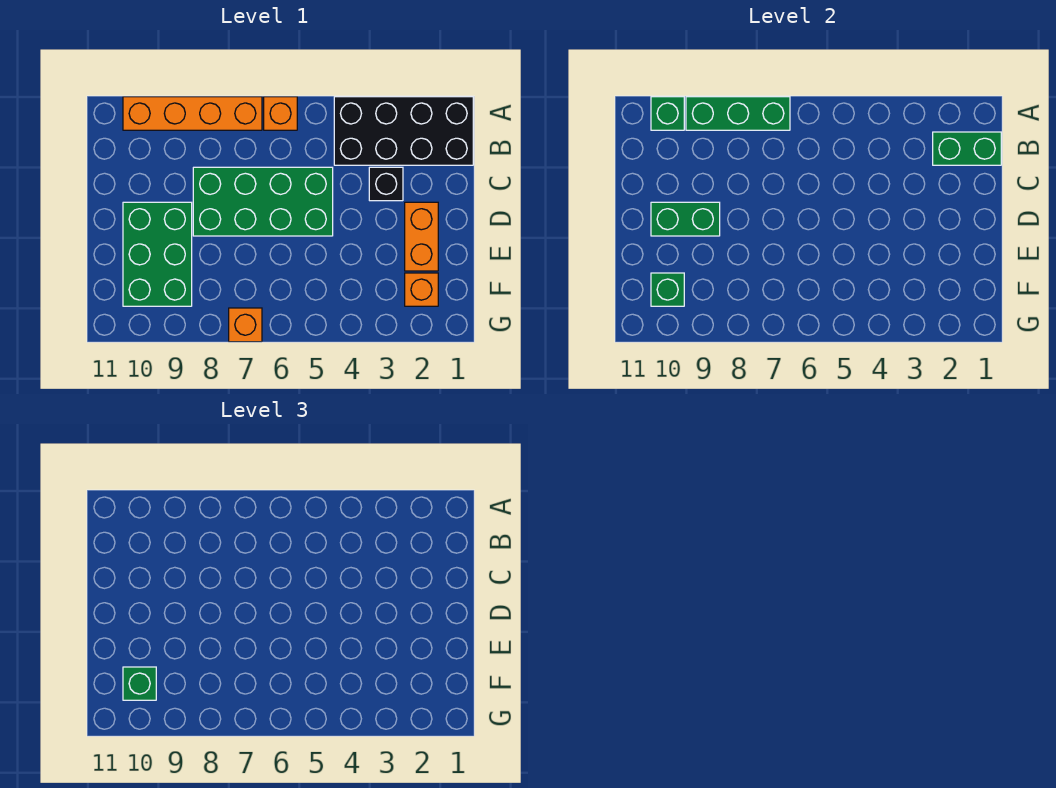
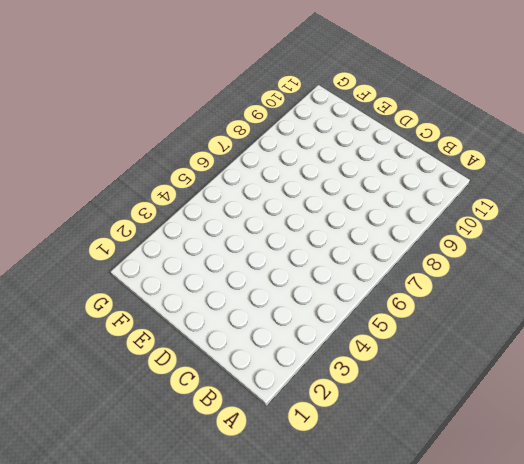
none -> black brick A1:B4 level 1
none -> orange brick A6 level 1
none -> orange brick A7:A10 level 1

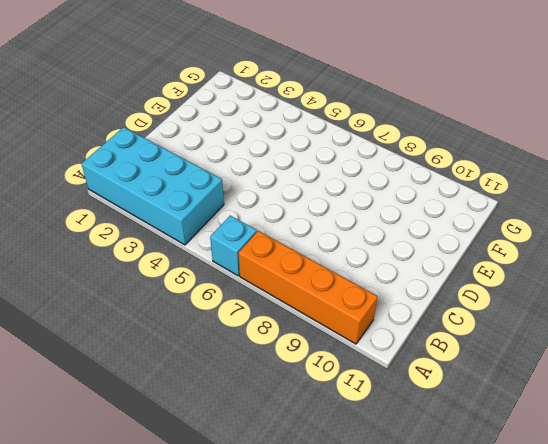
cyan brick A1:B4 level 1 -> black brick A1:B4 level 1
cyan brick A6 level 1 -> orange brick A6 level 1
none -> black brick C3 level 1
none -> green brick C5:D8 level 1
none -> orange brick D2:E2 level 1

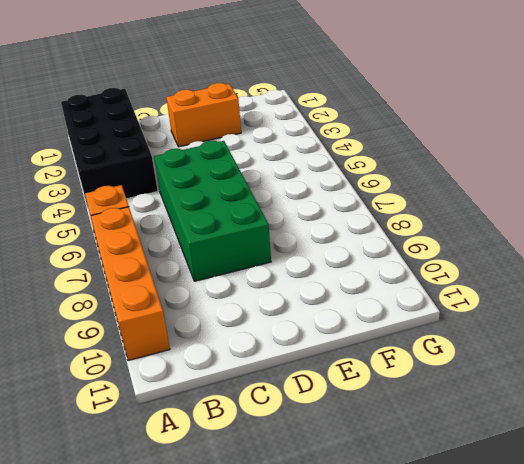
none -> black brick C3 level 1
none -> green brick D9:F10 level 1
none -> orange brick F2 level 1

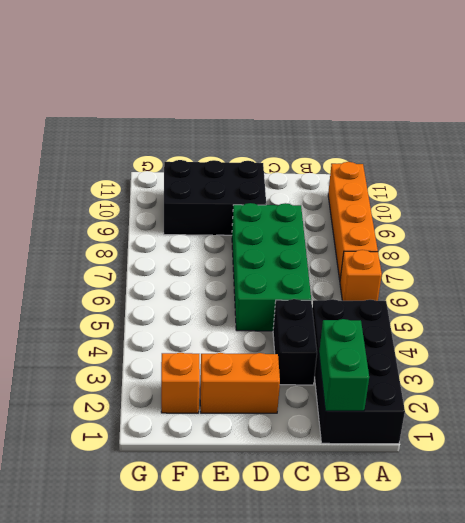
black brick C3:C4 level 1 -> black brick C3 level 1
black brick D9:F10 level 1 -> green brick D9:F10 level 1
none -> orange brick G7 level 1
none -> green brick A7:A9 level 2
none -> green brick A10 level 2

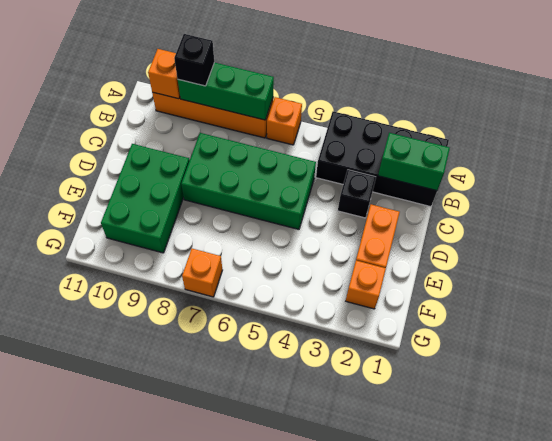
black brick A9 level 3 -> none
orange brick A10 level 2 -> green brick A10 level 2
none -> green brick D9:D10 level 2
none -> green brick F10 level 2
none -> green brick F10 level 3

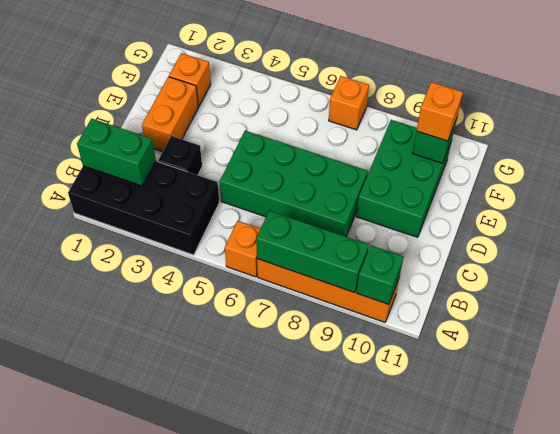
orange brick F10 level 3 -> green brick F10 level 3
none -> green brick D9:D10 level 2

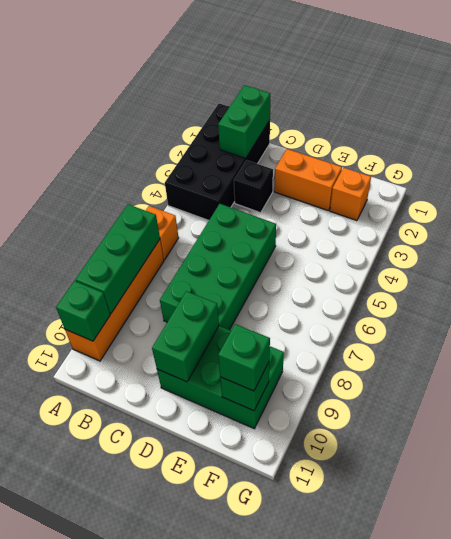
none -> orange brick G7 level 1

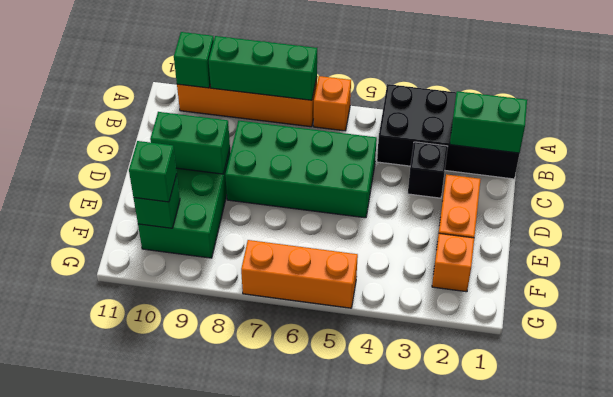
orange brick G5:G7 level 1 -> orange brick G7 level 1

